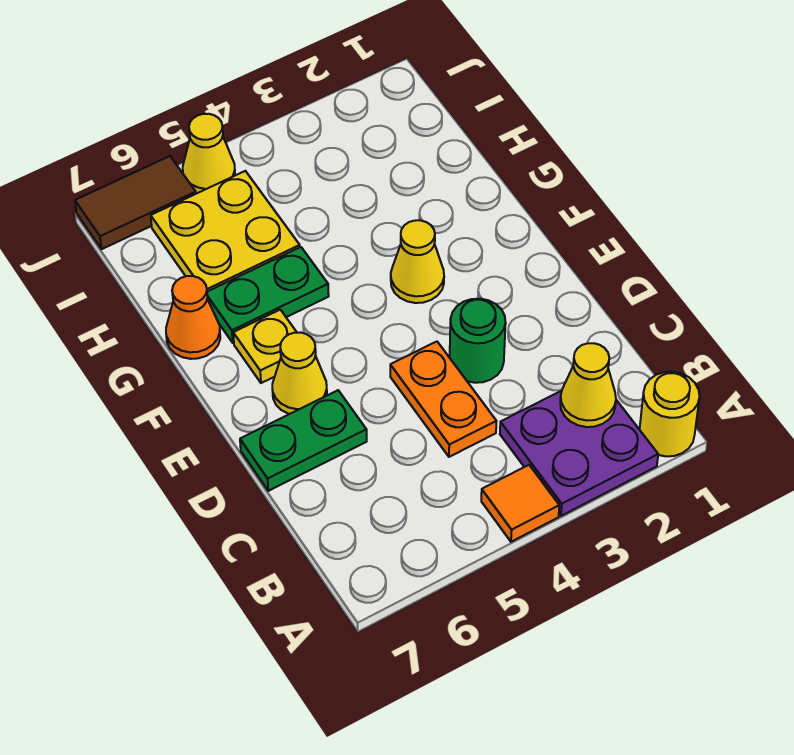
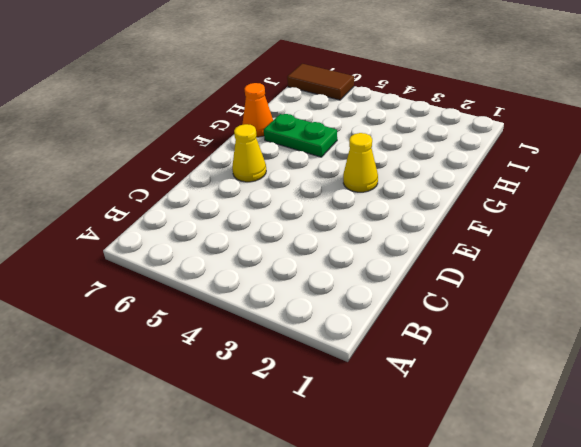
none -> yellow round brick A1 level 1
none -> purple plate A2:B3 level 1
none -> orange tile A4 level 1

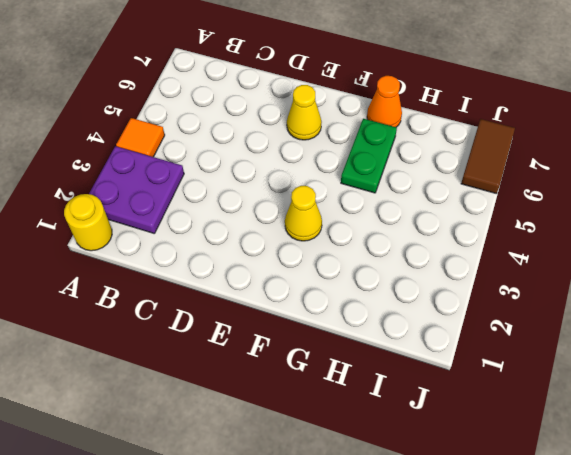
none -> orange plate C4:D4 level 1
none -> green round brick D3 level 1
none -> green plate D6:D7 level 1

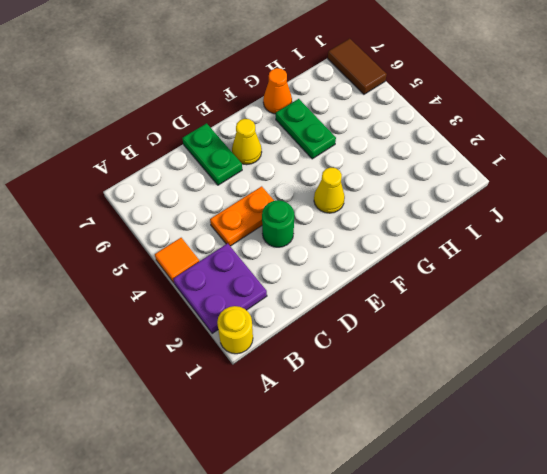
none -> yellow plate F6 level 1
none -> yellow plate H5:I6 level 1
none -> yellow cone J5 level 1

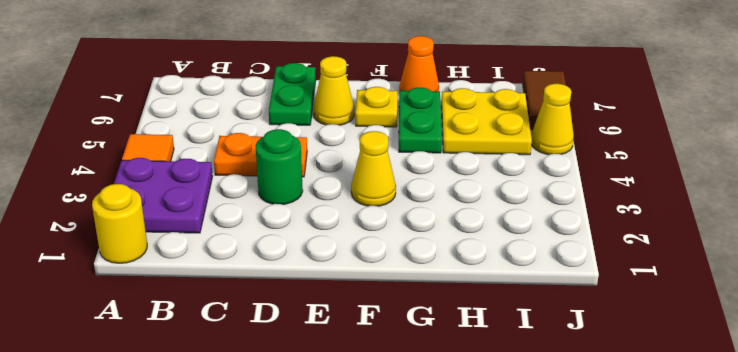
none -> yellow cone B2 level 2

